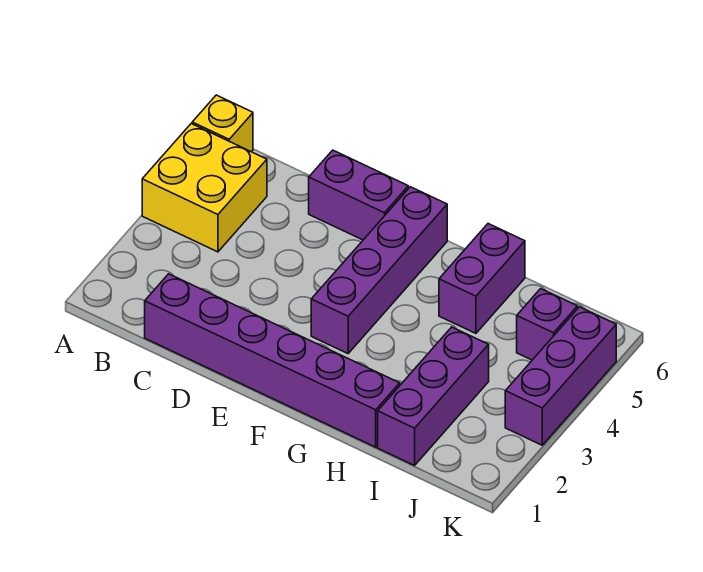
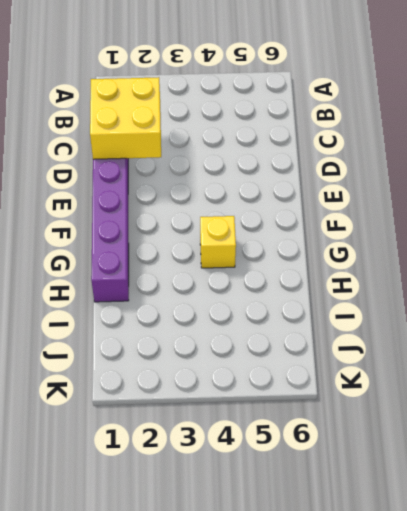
yellow brick C1:D2 level 2 -> yellow brick A4:B5 level 1
yellow brick G4 level 1 -> yellow brick A6 level 1
none -> purple brick D6:E6 level 1
none -> purple brick F3:F6 level 1

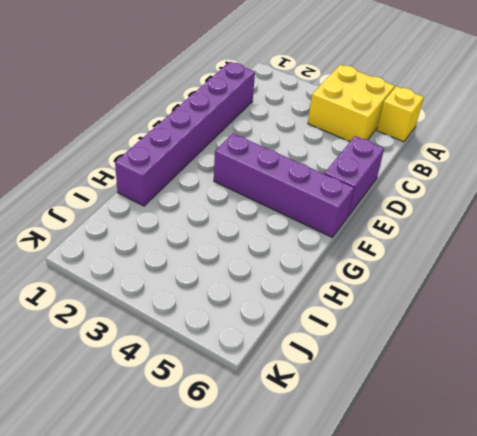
none -> purple brick H5:H6 level 1
none -> purple brick I1:I3 level 1

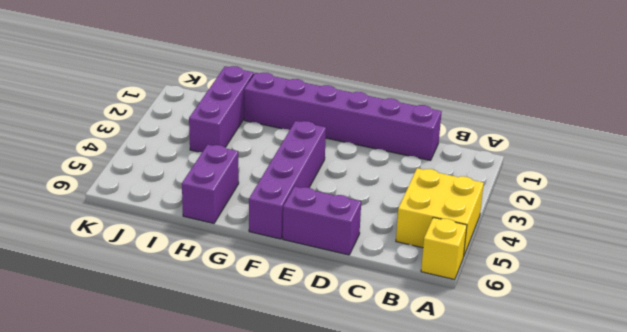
none -> purple brick J5 level 1
none -> purple brick K3:K5 level 1

